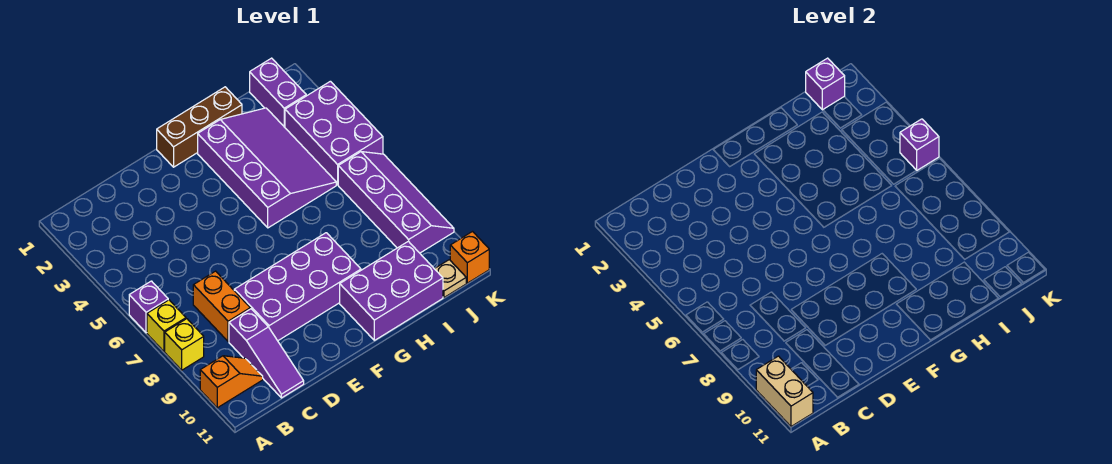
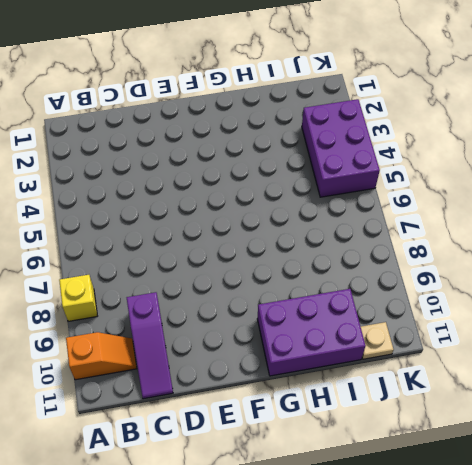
none -> purple brick A6 level 1
none -> yellow brick A7 level 1
none -> orange brick C7:C8 level 1

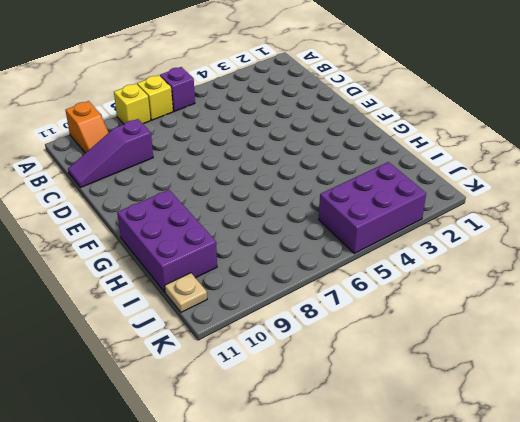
none -> orange brick C7:C8 level 1
none -> purple brick D8:G9 level 1
none -> brown brick F1:H1 level 1

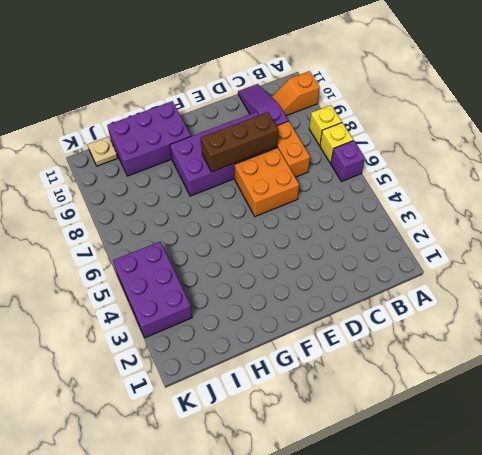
orange brick D6:E7 level 1 -> none
brown brick D8:F8 level 2 -> brown brick F1:H1 level 1
none -> purple slope G2:I5 level 1 top G
none -> purple brick J1:J2 level 1
none -> purple slope J6:K9 level 1 top J

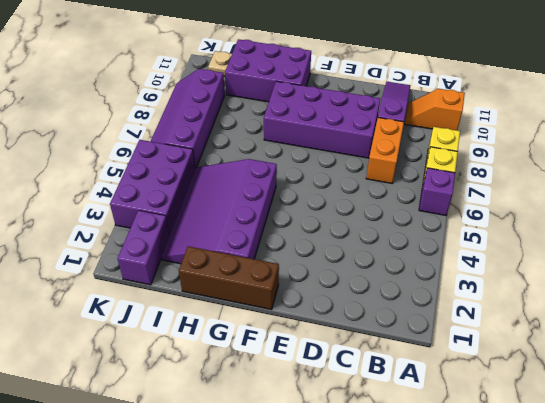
none -> orange brick K11 level 1
none -> tan brick A10:A11 level 2
none -> purple brick J1 level 2

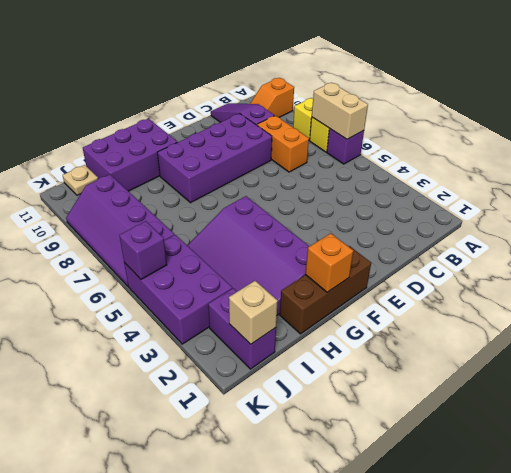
tan brick A6:A7 level 2 -> tan brick A10:A11 level 2
orange brick G1 level 2 -> orange brick K11 level 1
tan brick J1 level 2 -> purple brick J1 level 2

